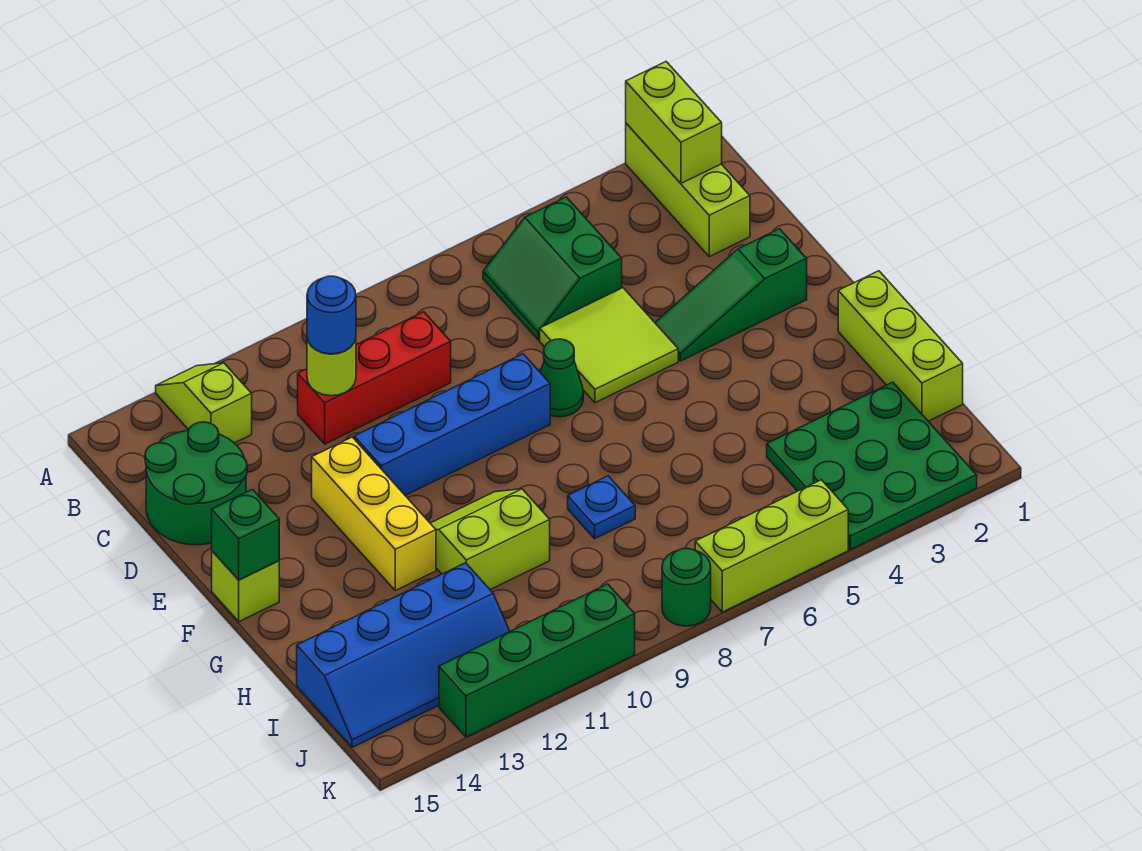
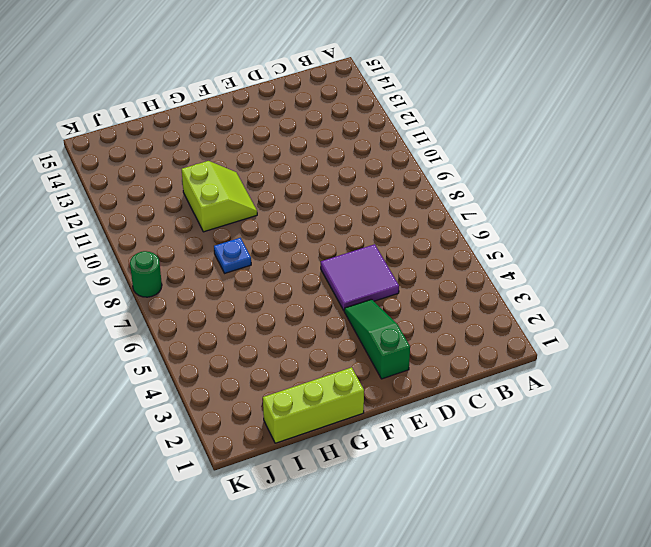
purple tile D5:E6 level 1 -> lime tile D5:E6 level 1
none -> lime brick A2:C2 level 1
none -> lime slope A13:B13 level 1 top B
none -> green slope B5:C6 level 1 top 5

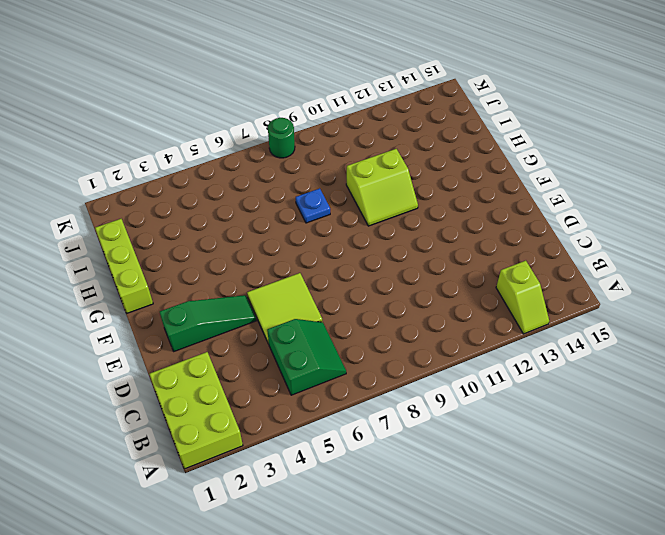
lime brick A1:C2 level 1 -> lime brick A2:C2 level 1
none -> red brick C9:C11 level 1
none -> green round brick C14:D15 level 1
none -> green cone E7 level 1

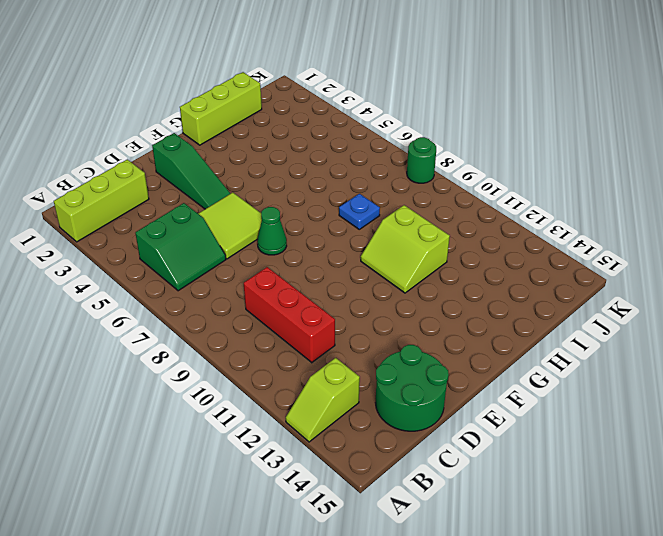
none -> blue brick E8:E11 level 1
none -> yellow brick E12:G12 level 1
none -> lime brick F15 level 1

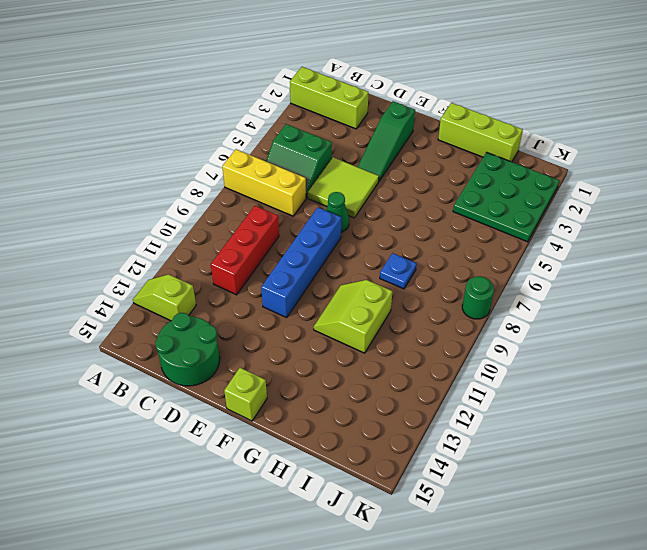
yellow brick A7:C7 level 1 -> yellow brick E12:G12 level 1
none -> blue slope I12:J15 level 1 top I
none -> lime brick K5:K7 level 1
none -> green brick K10:K13 level 1

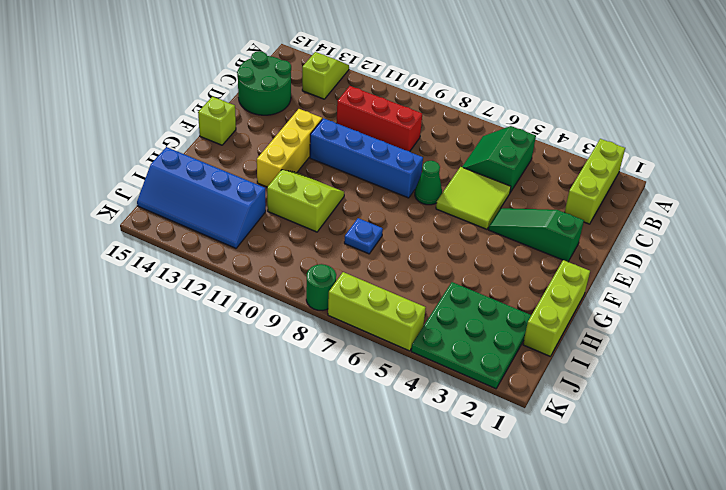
none -> green brick K10:K13 level 1
none -> lime brick A2:B2 level 2
none -> lime round brick C11 level 2

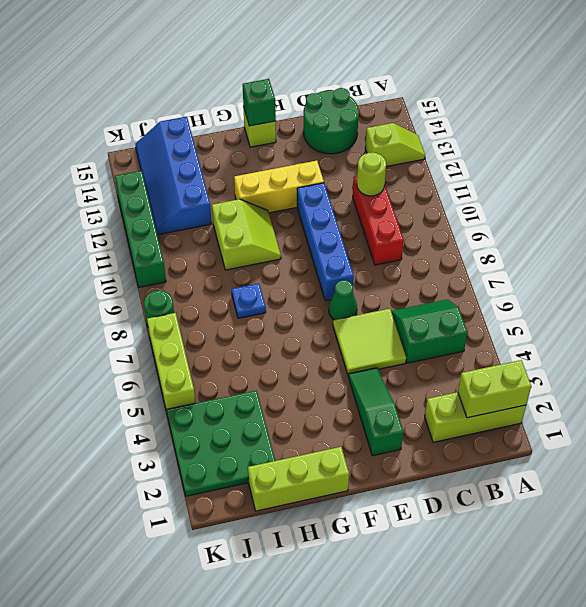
none -> blue round brick C11 level 3

